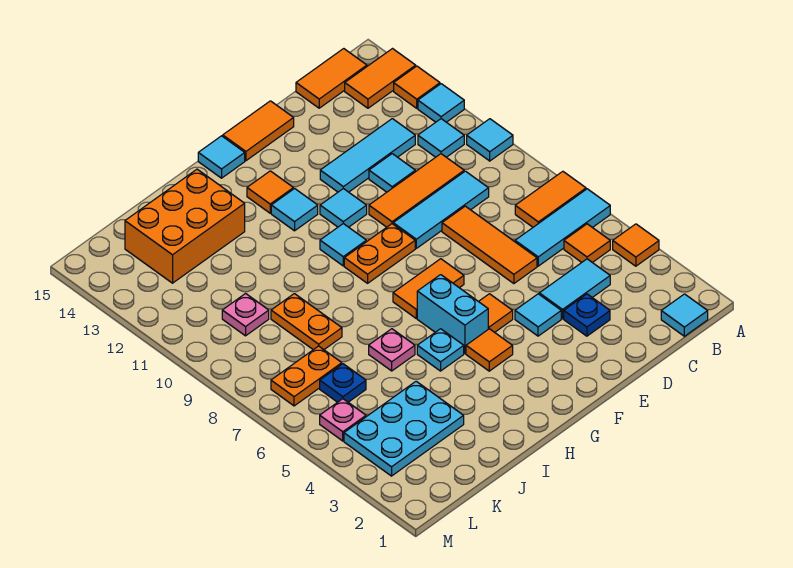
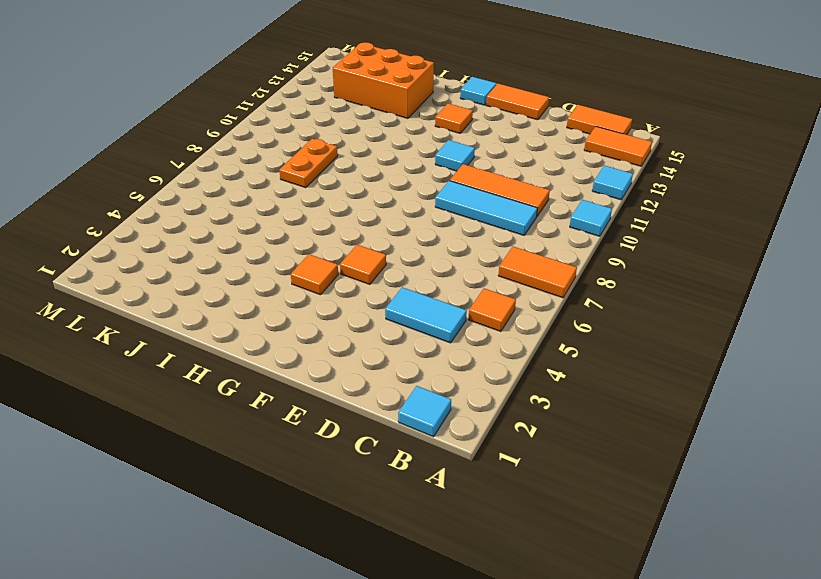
none -> orange tile A4 level 1
none -> cyan tile A6:C6 level 1
none -> orange tile A13 level 1
none -> cyan tile B11 level 1

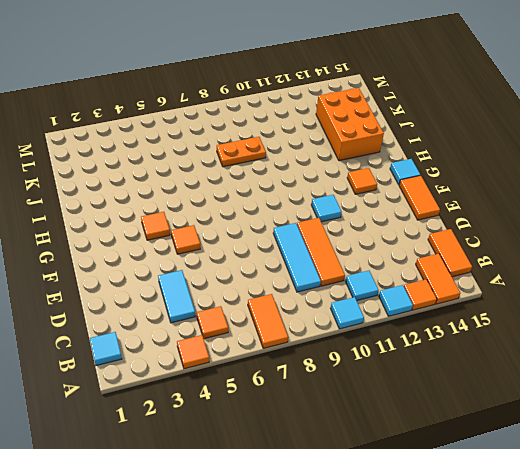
none -> cyan tile A6:C6 level 1
none -> cyan tile C12:E12 level 1
none -> blue plate D3 level 1
none -> orange tile D6:D8 level 1

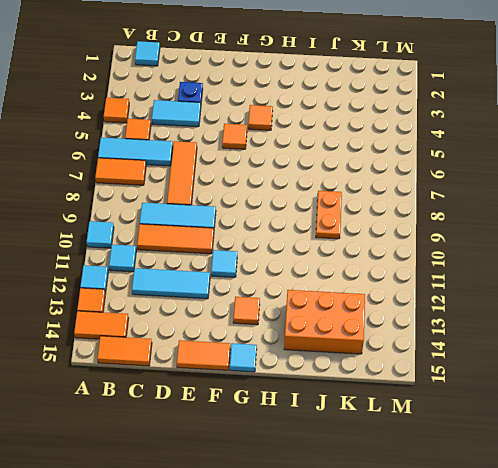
none -> cyan tile D11 level 1
none -> cyan tile E4 level 1
none -> orange tile F7:G7 level 1
none -> orange plate F9:G9 level 1

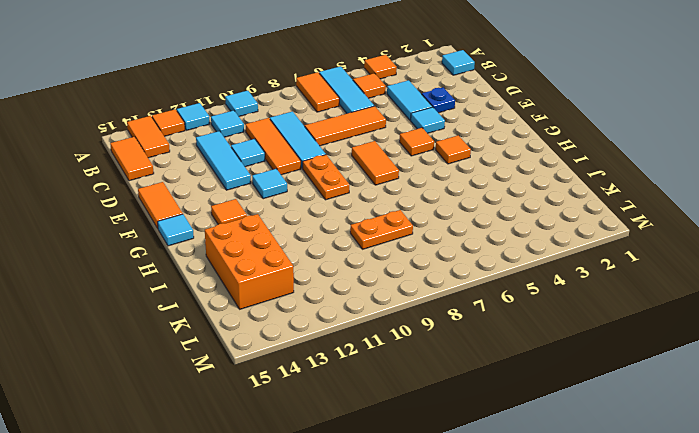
none -> cyan brick G5:G6 level 1
none -> cyan tile G10 level 1
none -> cyan tile G12 level 1
none -> cyan plate H5 level 1

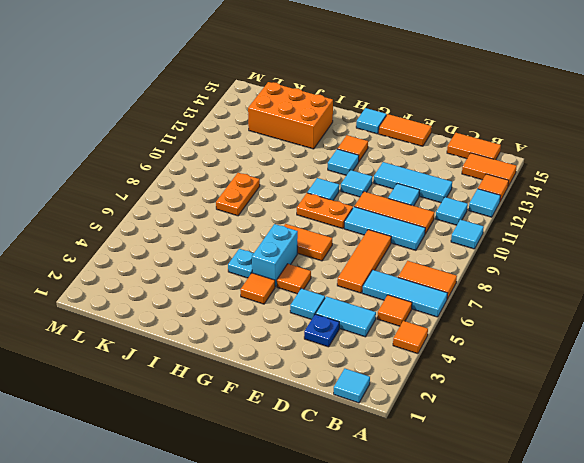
none -> pink plate I6 level 1
none -> cyan plate J3:L4 level 1
none -> blue plate K6 level 1
none -> orange plate K7:L7 level 1

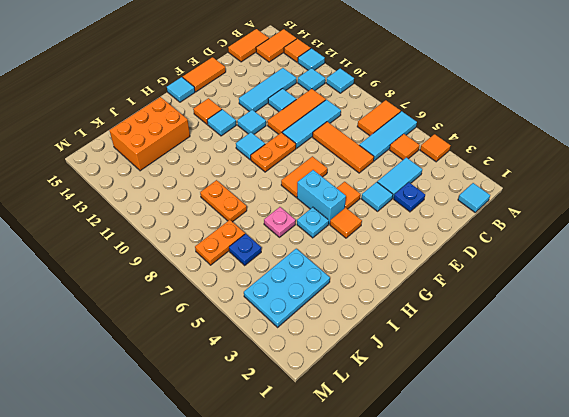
none -> pink plate K10 level 1
none -> pink plate L5 level 1

